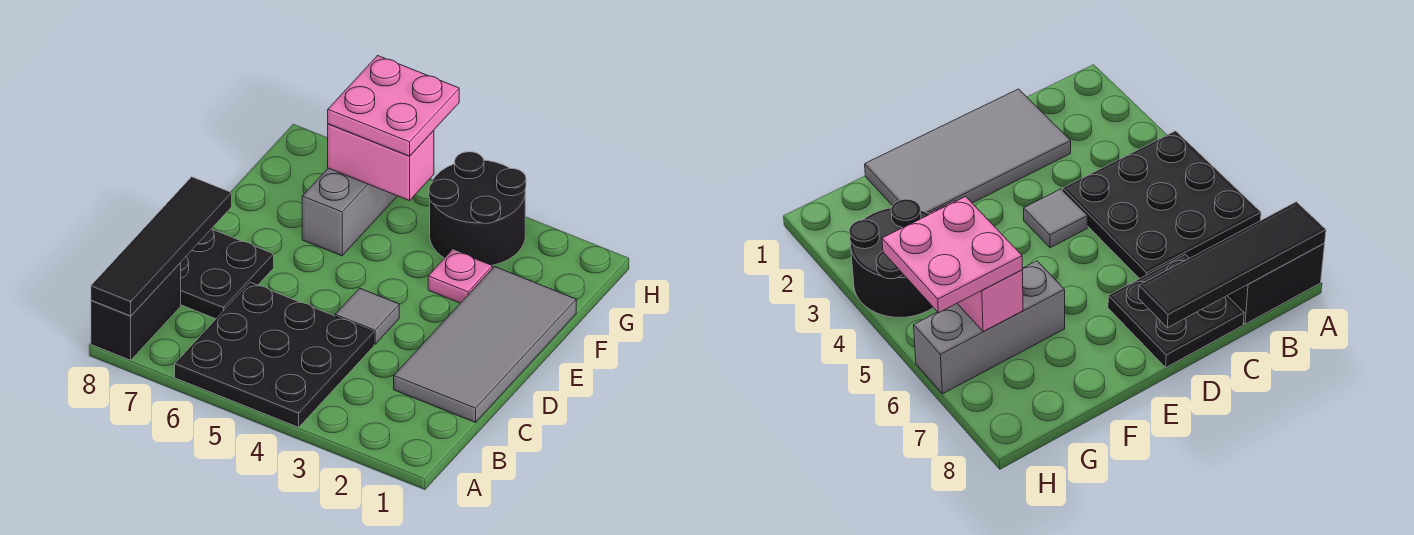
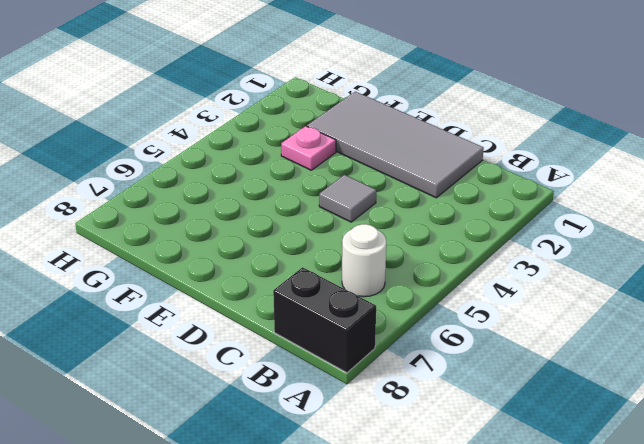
white round brick B6 level 1 -> black plate A4:C6 level 1
none -> black plate C7:D8 level 1
none -> grey brick F6:H6 level 1

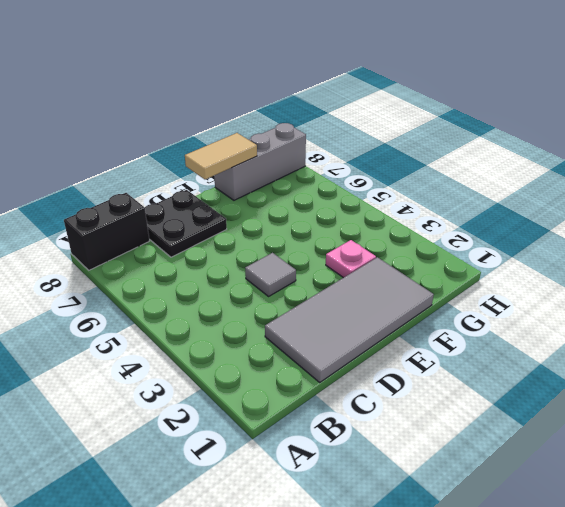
tan tile E8:F8 level 2 -> none
grey brick F8:H8 level 1 -> grey brick F6:H6 level 1
none -> black plate A4:C6 level 1
none -> black round brick G3:H4 level 1

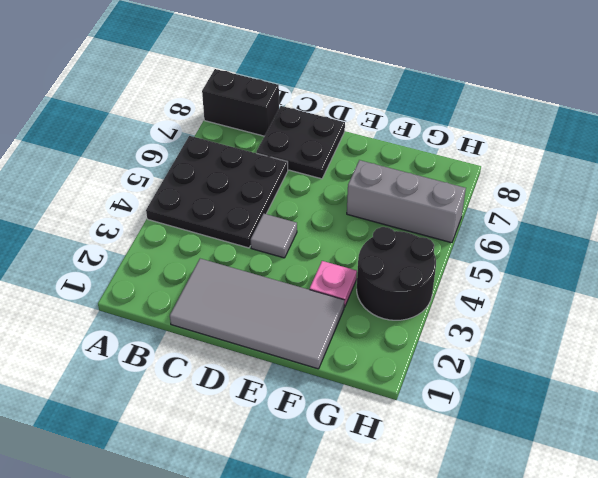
none -> black tile A8:D8 level 2
none -> pink brick G5:G6 level 2

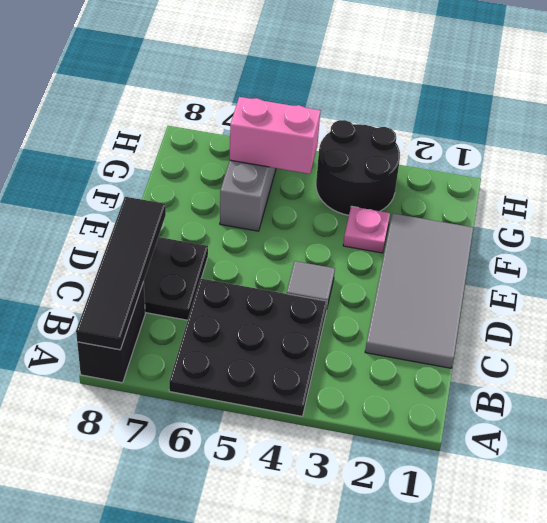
none -> pink plate G5:H6 level 3

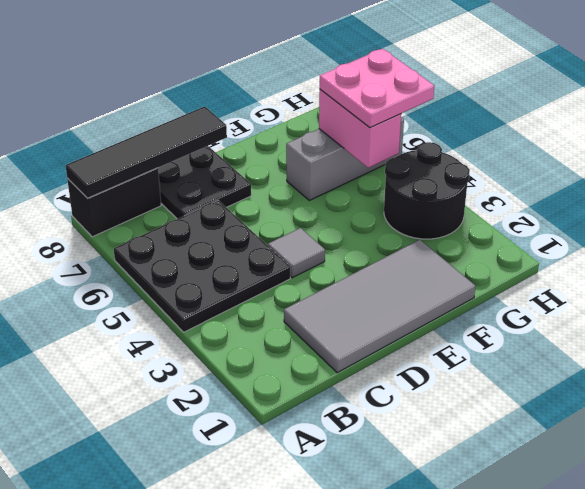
none -> pink plate F3 level 1

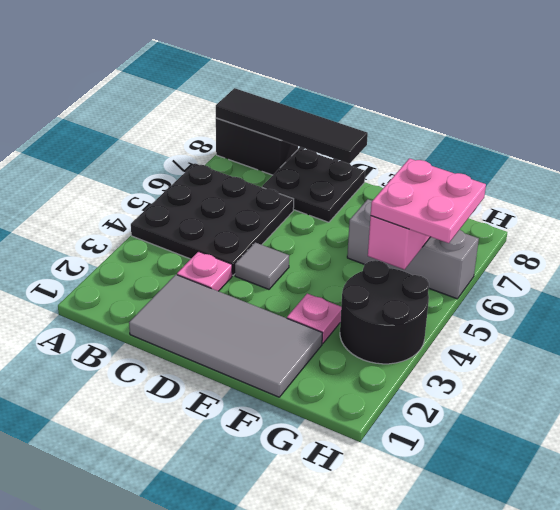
pink plate C3 level 1 -> none

